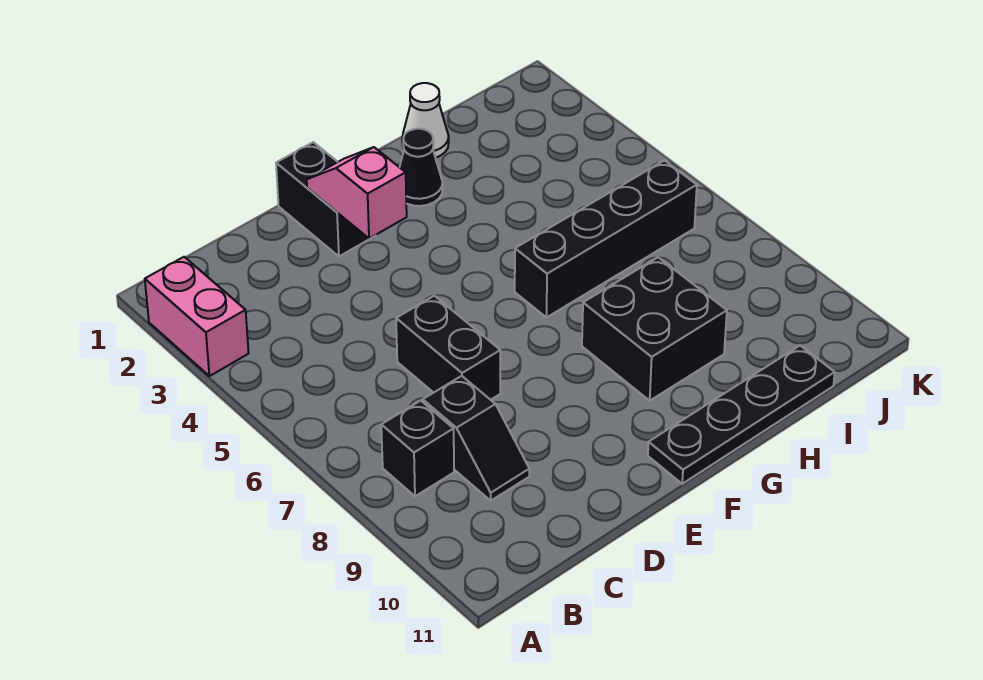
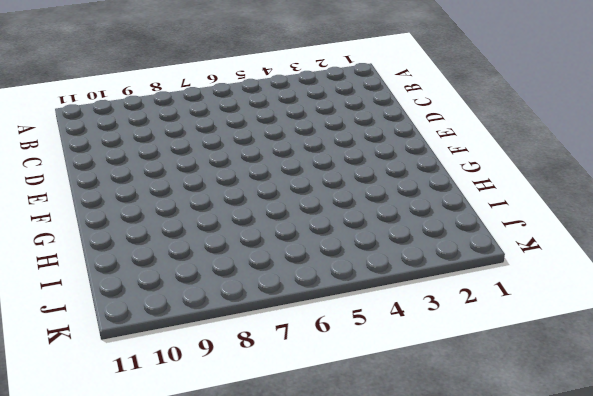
none -> pink brick A2:A3 level 1
none -> black brick B8 level 1

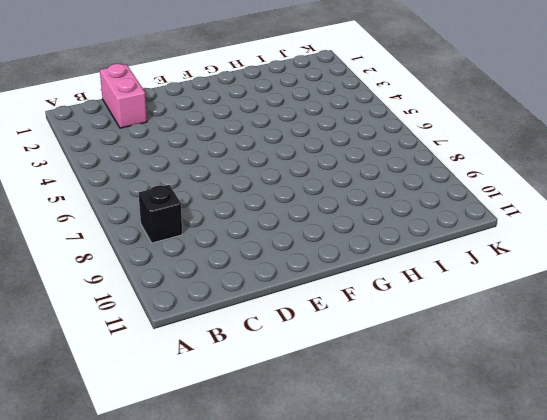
pink brick C1:C2 level 1 -> pink brick A2:A3 level 1
none -> black slope C8:C9 level 1 top 8
none -> black brick D6:D7 level 1

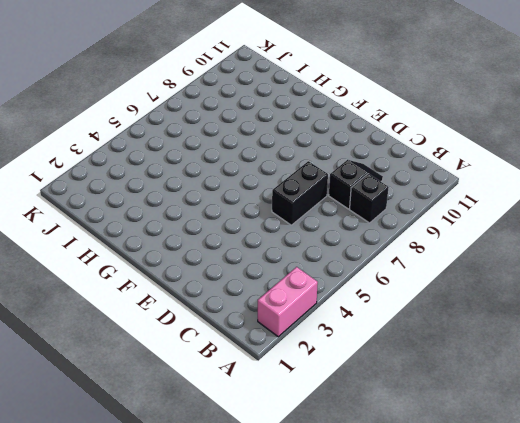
none -> black brick E1:E2 level 1
none -> black plate F11:I11 level 1

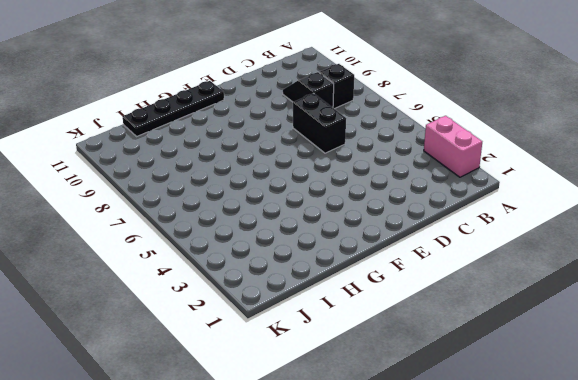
none -> black brick E1:E2 level 1
none -> black cone G2 level 1

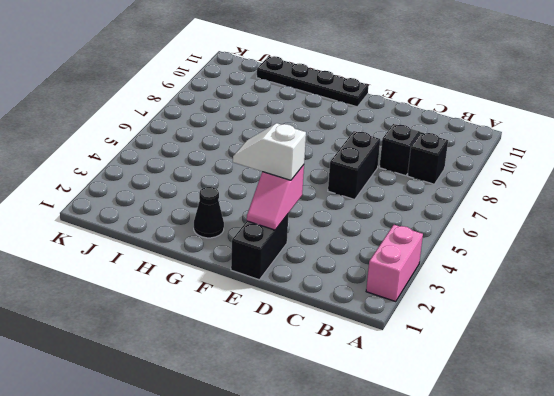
white slope E3:F3 level 3 top E -> none
none -> black brick G6:J6 level 1
none -> black brick G8:H9 level 1

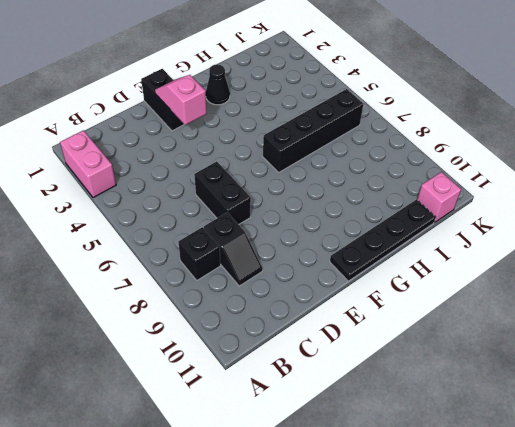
pink brick J11 level 1 -> none
none -> black brick G8:H9 level 1
none -> white cone H1 level 1

